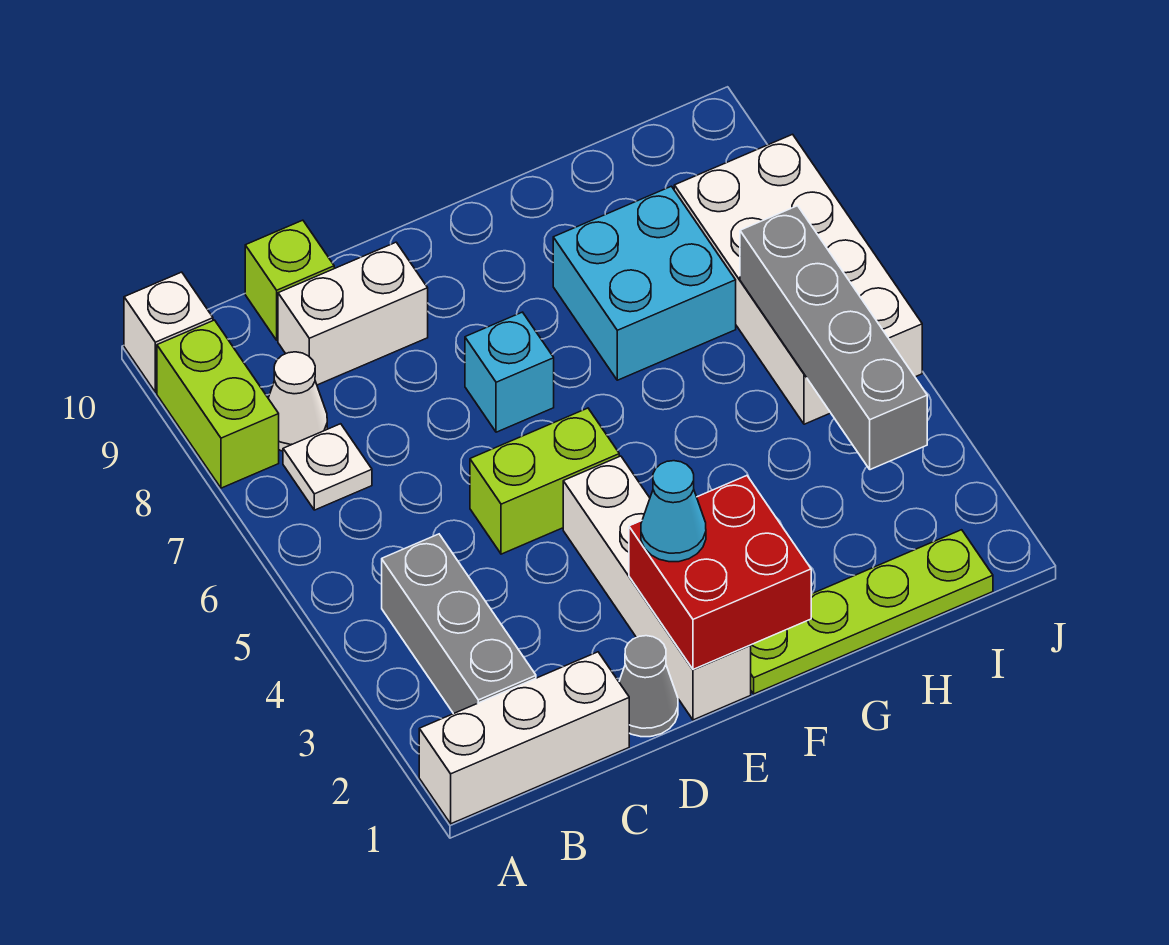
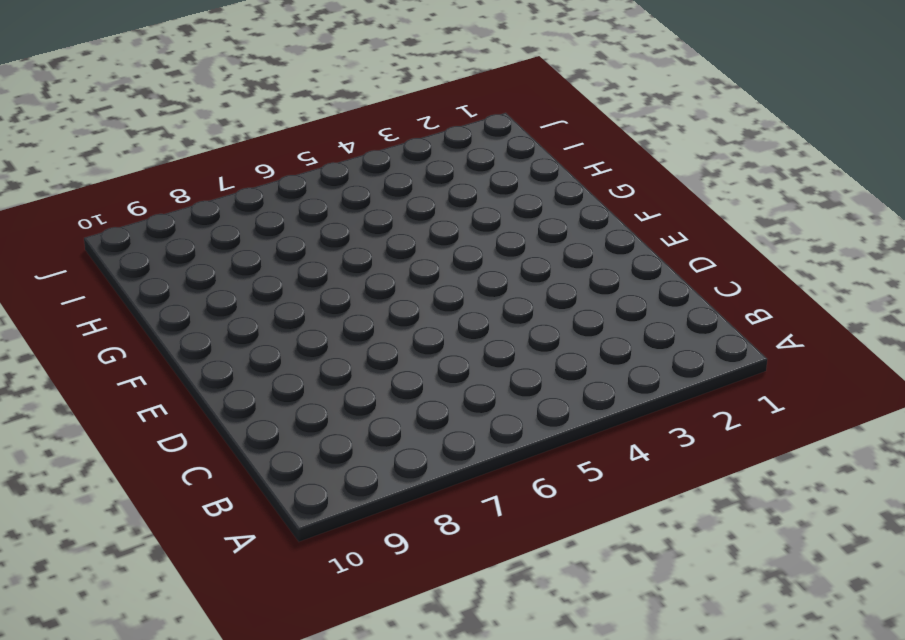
none -> white brick A1:C1 level 1
none -> lime brick A8:A9 level 1
none -> white brick A10 level 1

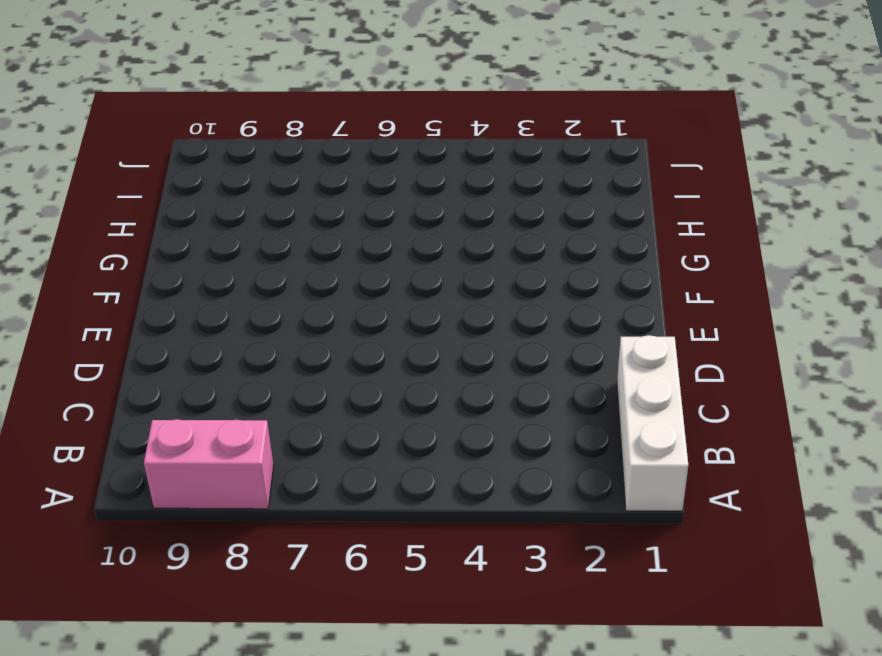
pink brick A8:A9 level 1 -> lime brick A8:A9 level 1
none -> white brick A10 level 1
none -> grey brick B2:B4 level 1
none -> white plate B7 level 1

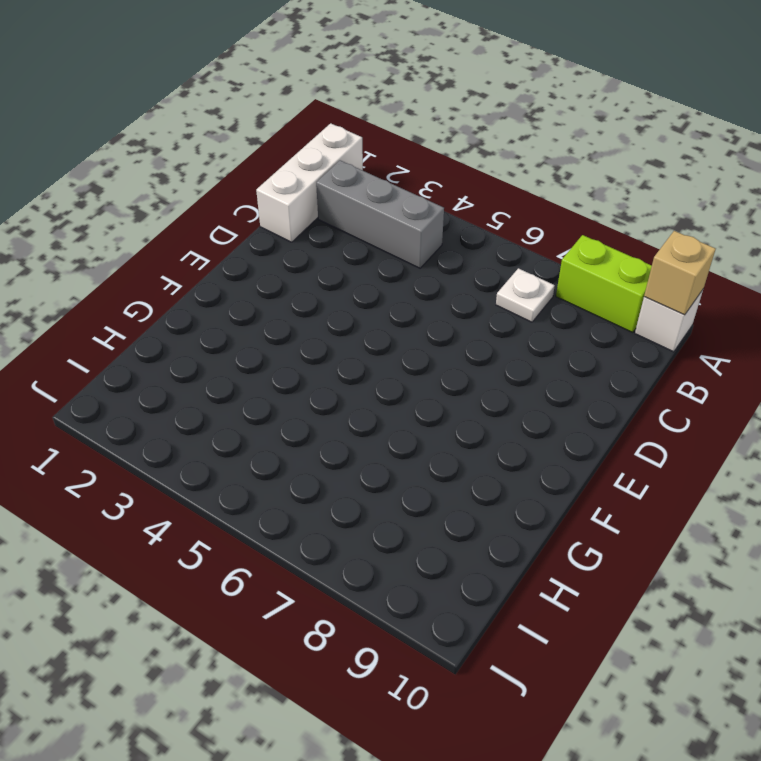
tan brick A10 level 2 -> none
none -> white cone B8 level 1
none -> white brick C9:D9 level 1
none -> lime brick C10 level 1

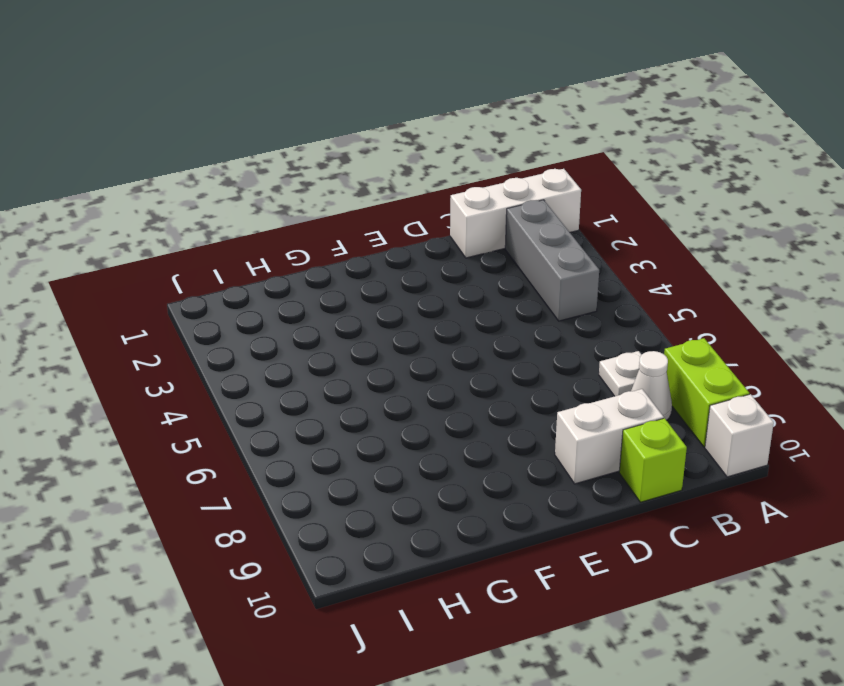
none -> grey cone D1 level 1
none -> lime brick D5:E5 level 1
none -> white brick E1:E4 level 1

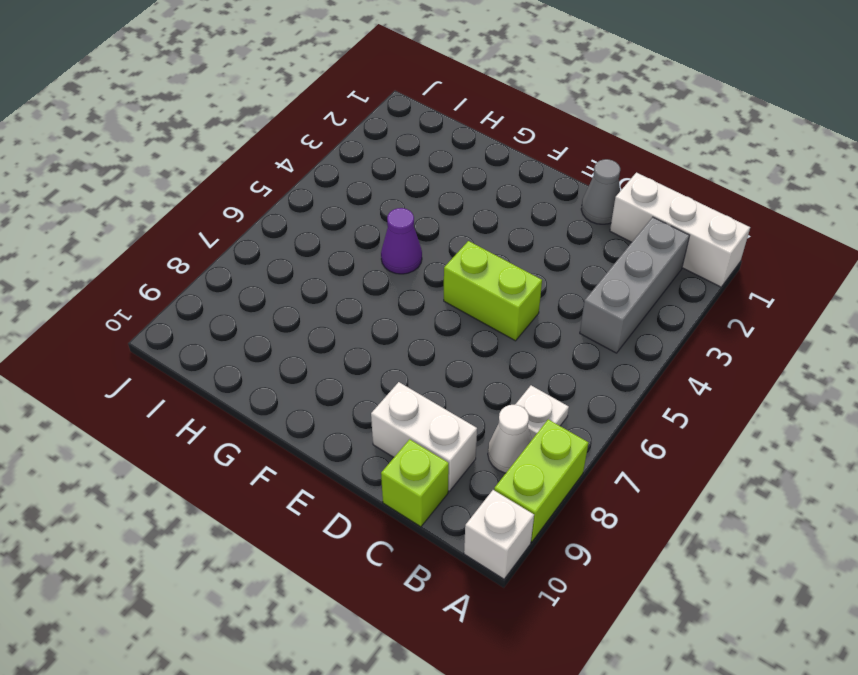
purple cone G5 level 1 -> none
none -> white brick E1:E4 level 1
none -> cyan brick E7 level 1
none -> lime plate F1:I1 level 1

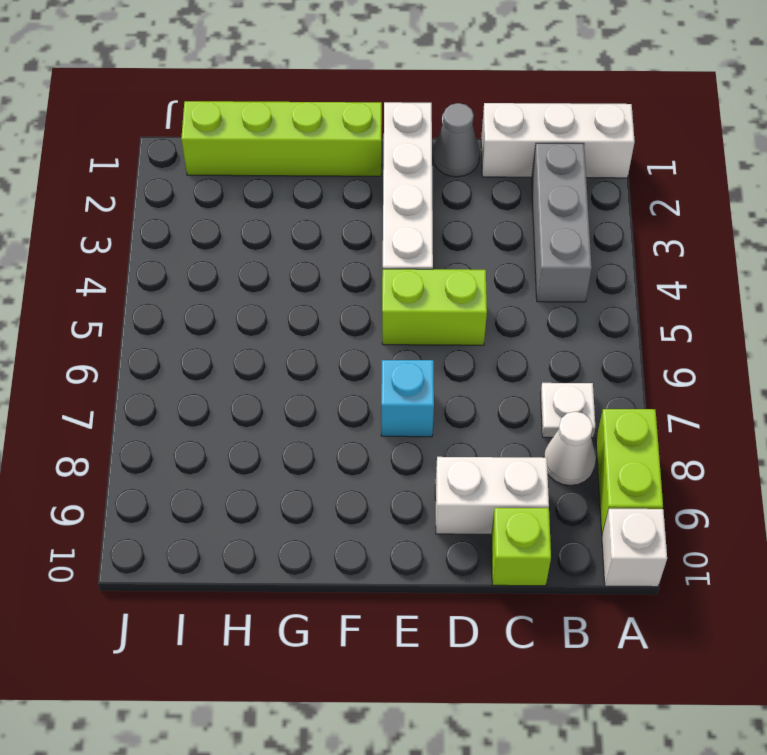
lime brick F1:I1 level 1 -> lime plate F1:I1 level 1
none -> cyan brick G7:H8 level 1
none -> white brick I5:J8 level 1
none -> red brick E1:F2 level 2

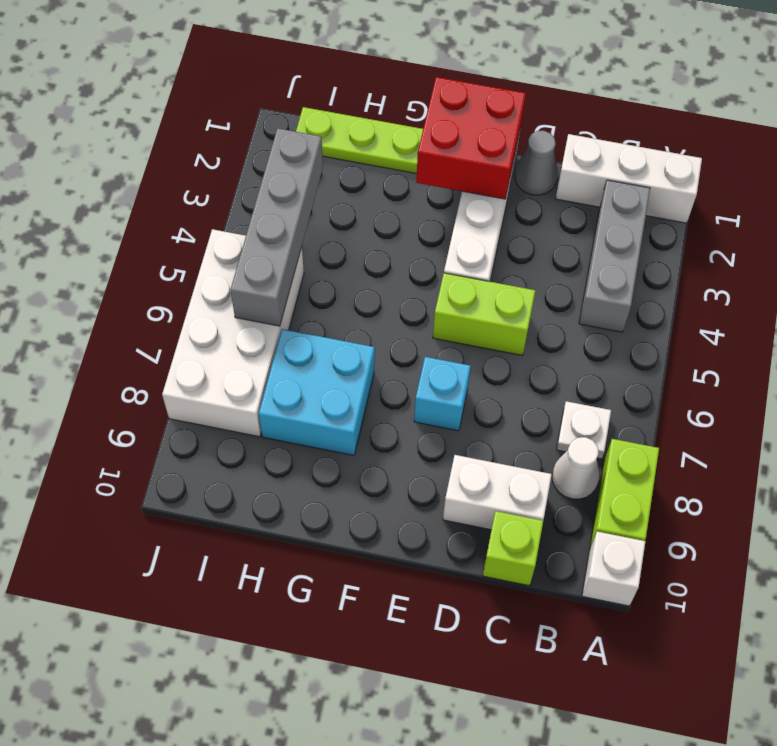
none -> cyan cone E2 level 3

